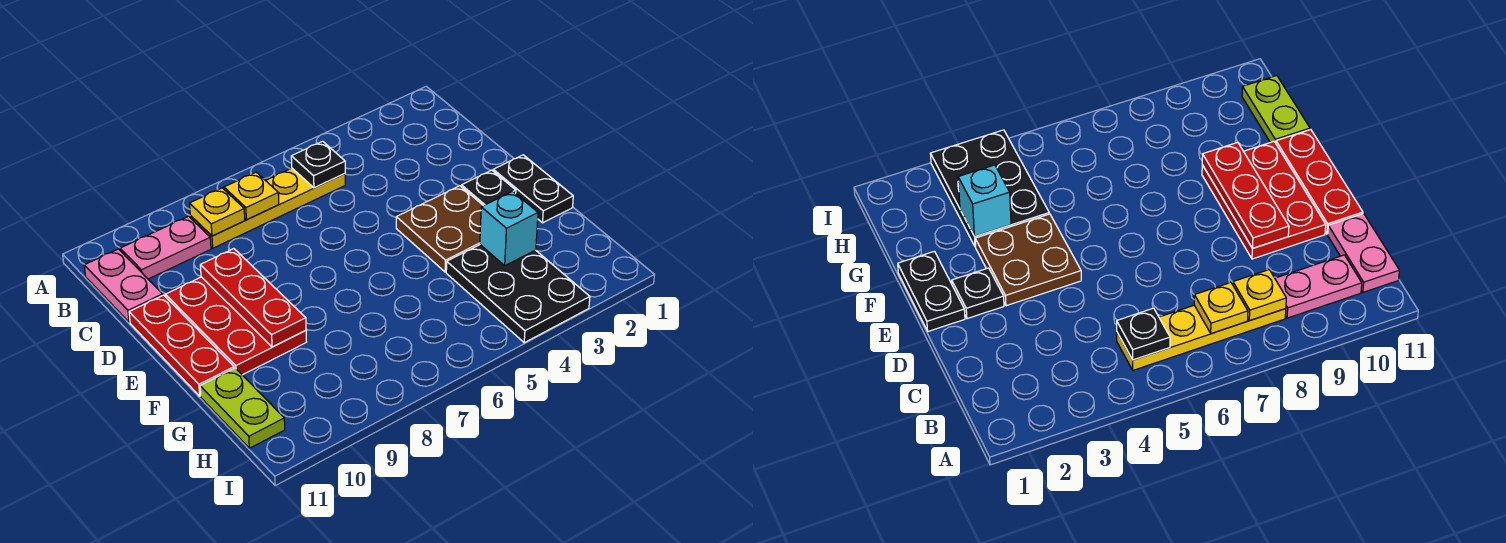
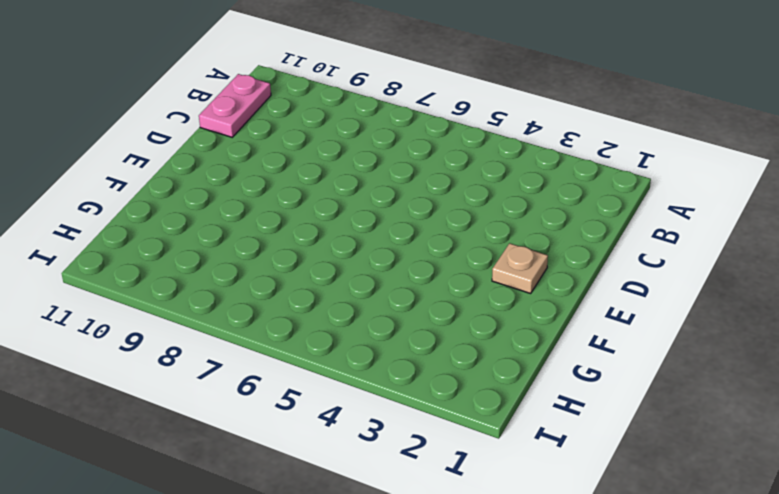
tan plate E2 level 1 -> black plate E2 level 1
none -> yellow plate B5:B8 level 1
none -> pink plate B9:B10 level 1
none -> red plate D9:F10 level 1

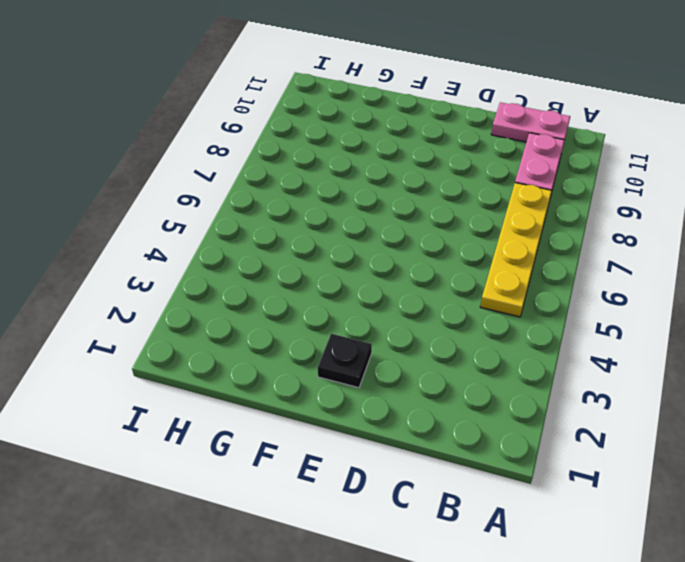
none -> red plate D9:F10 level 1
none -> red plate D11:F11 level 1
none -> black plate E1:F1 level 1

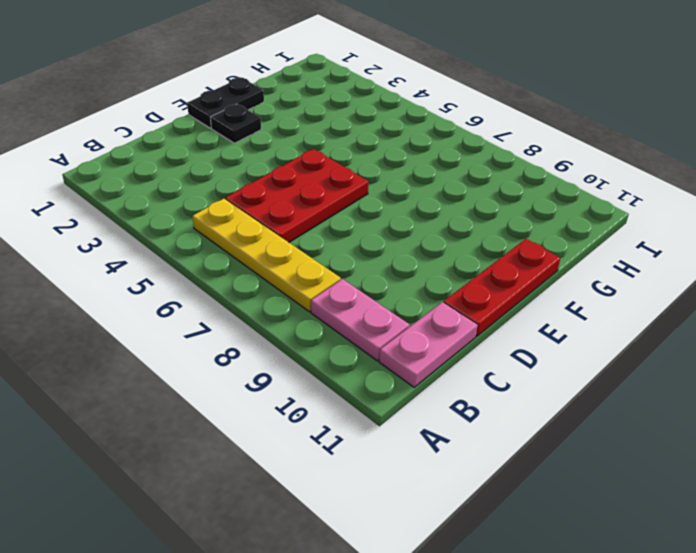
red plate C5:E6 level 1 -> red plate D9:F10 level 1
none -> brown plate E3:F4 level 1
none -> black plate G3:I4 level 1
none -> lime plate G11:H11 level 1

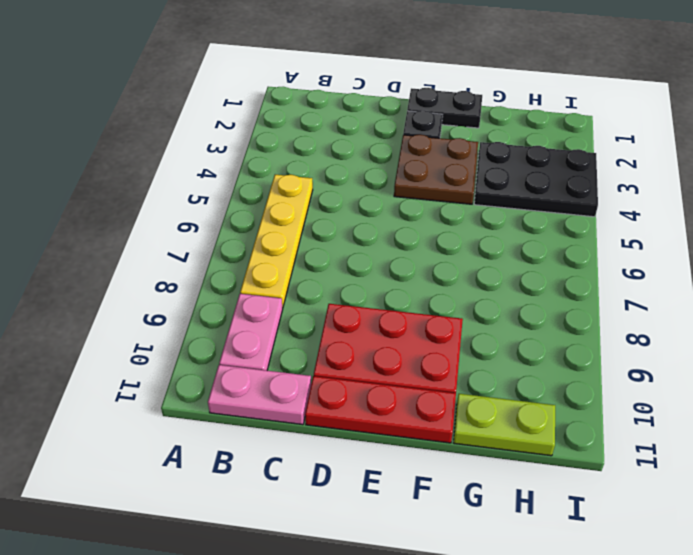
none -> black plate B5 level 2
none -> yellow plate B7 level 2
none -> yellow plate B8 level 2

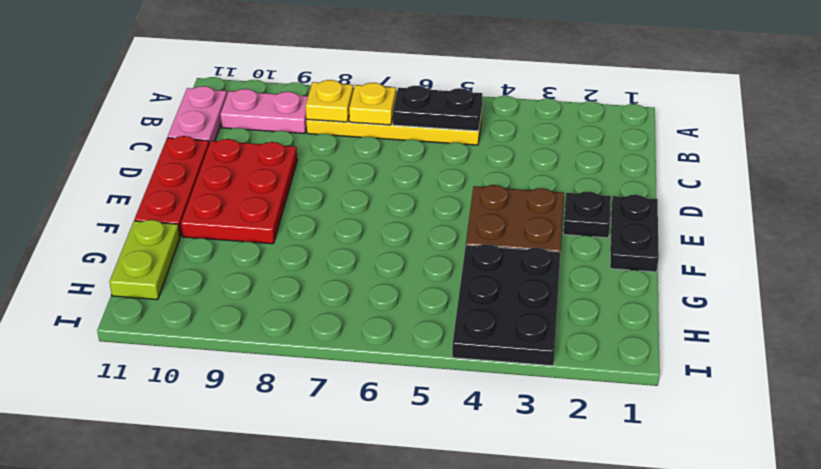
black plate B5:B6 level 2 -> black plate B5 level 2
none -> red plate D9:F9 level 2
none -> cyan brick G3 level 2

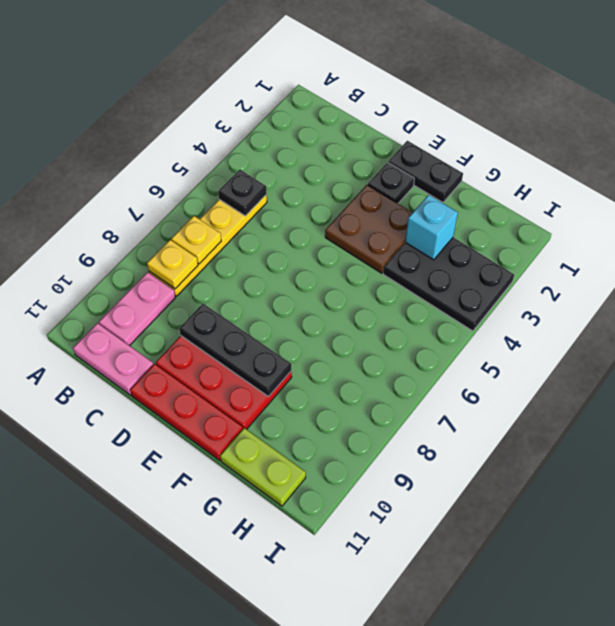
black plate D9:F9 level 2 -> red plate D9:F9 level 2

